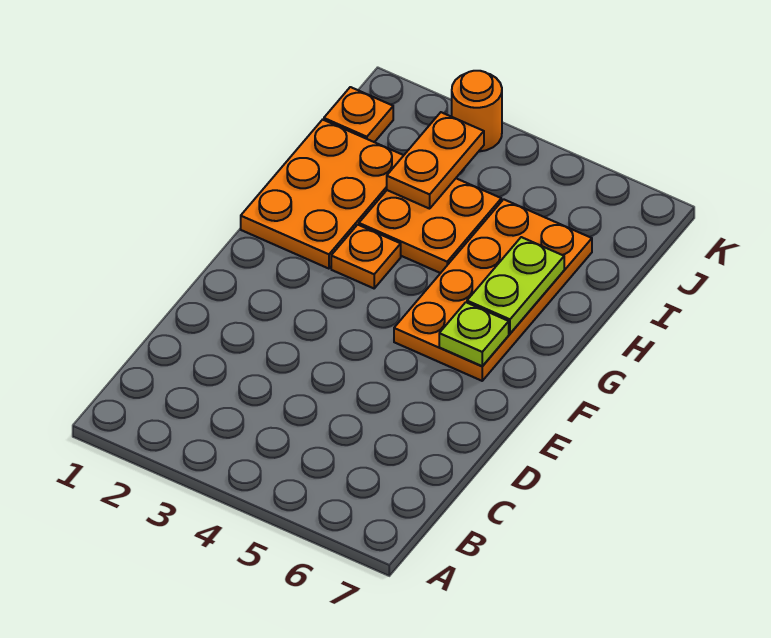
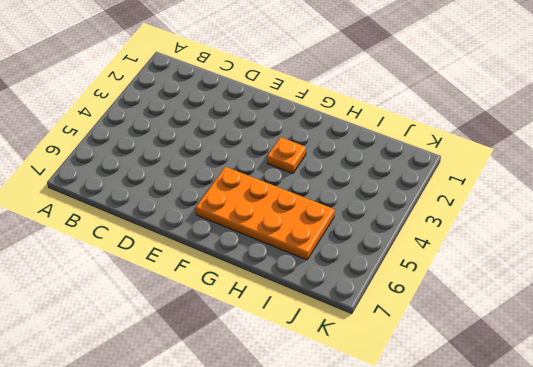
none -> orange plate G1:I2 level 1
none -> orange plate H3:I4 level 1

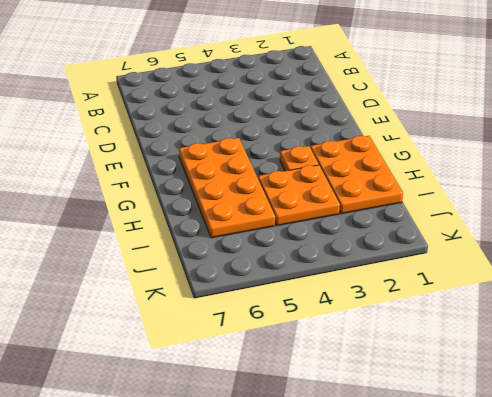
none -> orange plate J1 level 1
none -> orange round brick K3 level 1

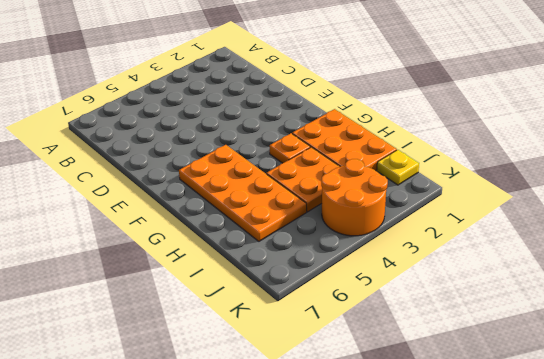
yellow plate J1 level 1 -> orange plate J1 level 1
orange round brick J3:K4 level 1 -> orange round brick K3 level 1
none -> lime plate F6 level 2
none -> lime plate G6:H6 level 2

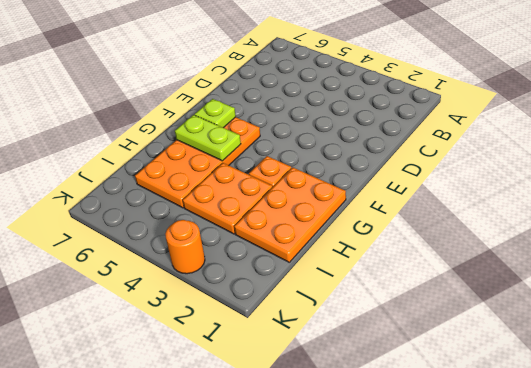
lime plate G5:G6 level 2 -> lime plate G6:H6 level 2
none -> orange plate J1 level 1
none -> orange plate I3:J3 level 2

